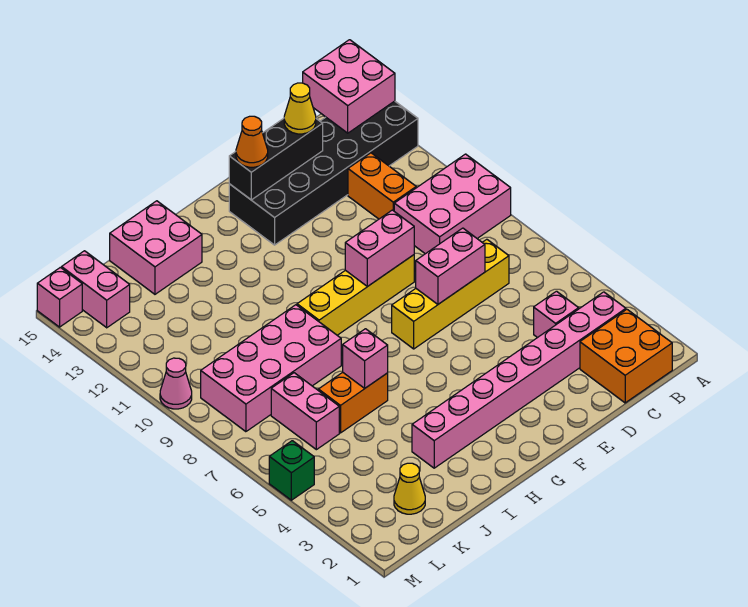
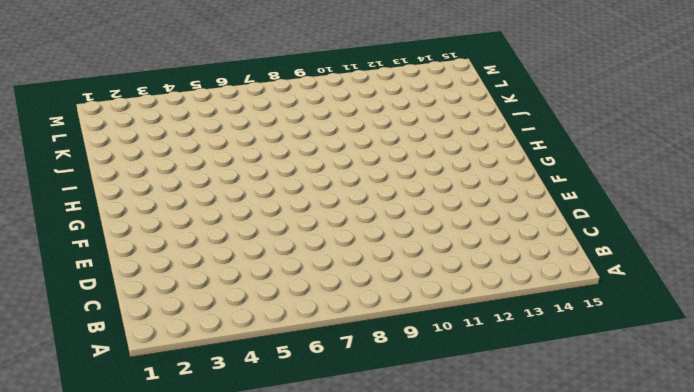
none -> pink brick A9:C10 level 1
none -> black brick A13:F14 level 1
none -> orange brick B1:C2 level 1

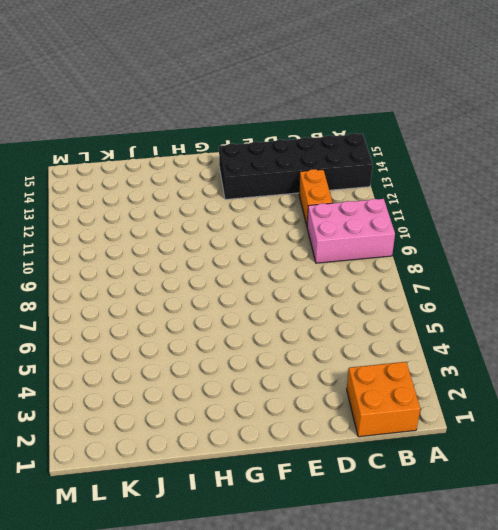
none -> pink brick B3:I3 level 1
none -> pink brick C4 level 1
none -> yellow brick C7:F7 level 1

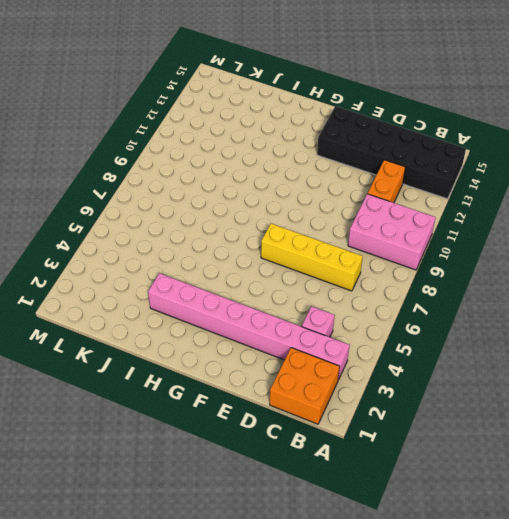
none -> yellow brick E9:H9 level 1
none -> orange brick I6:J6 level 1
none -> pink brick I8:L9 level 1

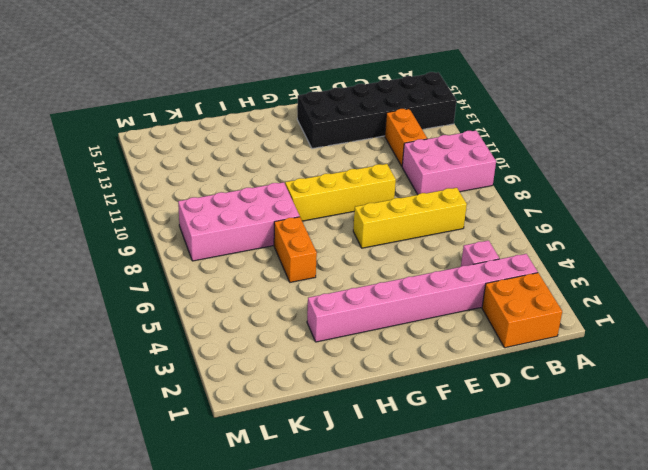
orange brick I6:I7 level 1 -> orange brick I6:J6 level 1
none -> pink brick I14:J15 level 1
none -> yellow cone K2 level 1
none -> pink brick K6:K7 level 1

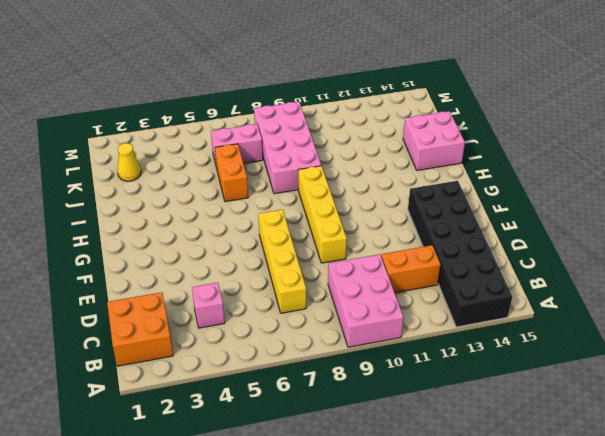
none -> pink brick B3:I3 level 1
none -> pink brick L14:L15 level 1
none -> green brick M5 level 1

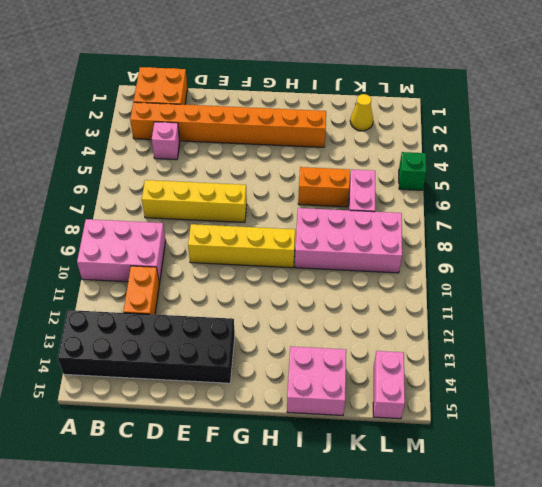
orange brick B3:I3 level 1 -> pink brick B3:I3 level 1
none -> pink cone M10 level 1
none -> pink brick M15 level 1
none -> pink brick A14:B15 level 2

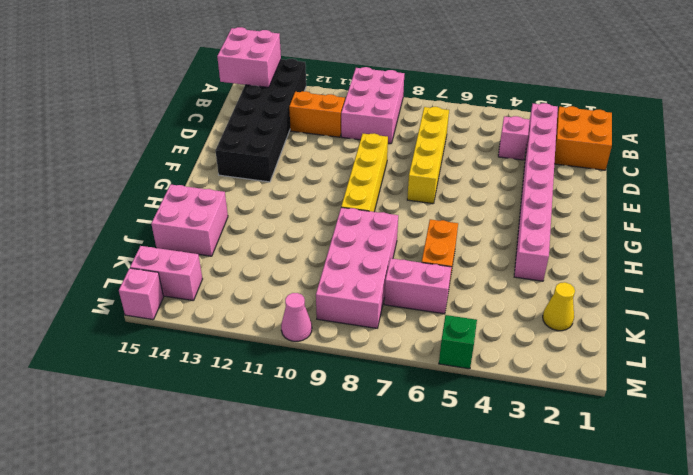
none -> pink brick D7:E7 level 2
none -> black brick D14:F14 level 2
none -> pink brick E9:F9 level 2

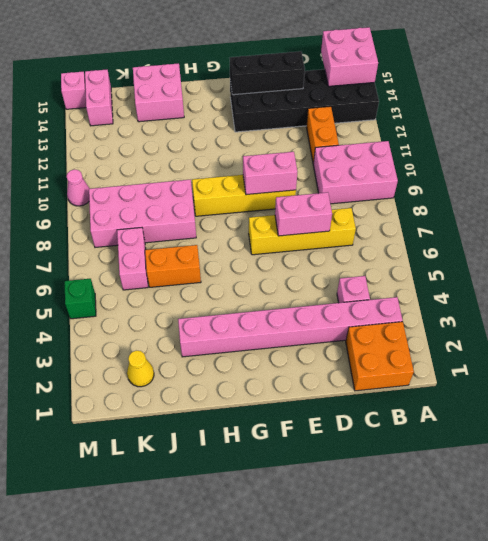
none -> pink brick I6 level 2
none -> yellow cone D14 level 3
none -> orange cone F14 level 3

